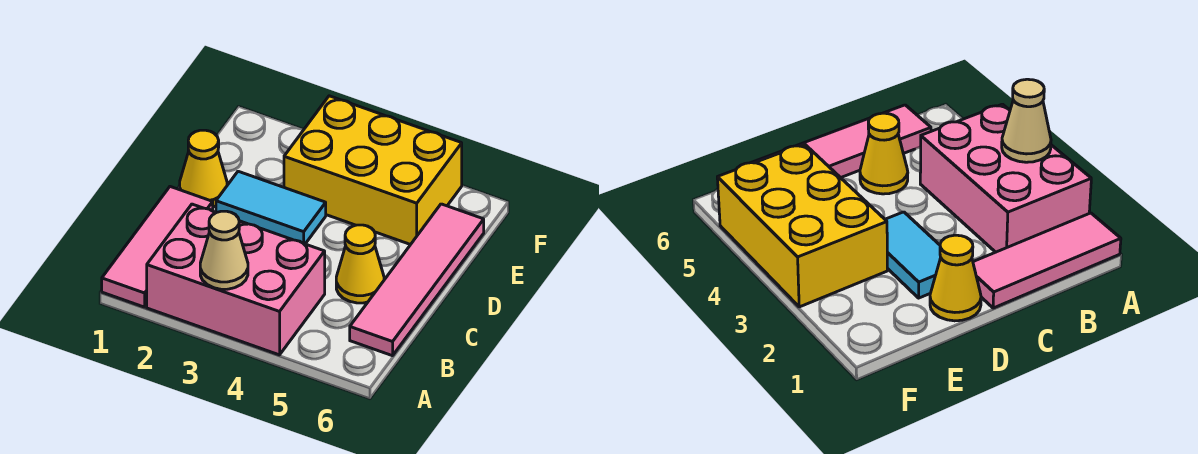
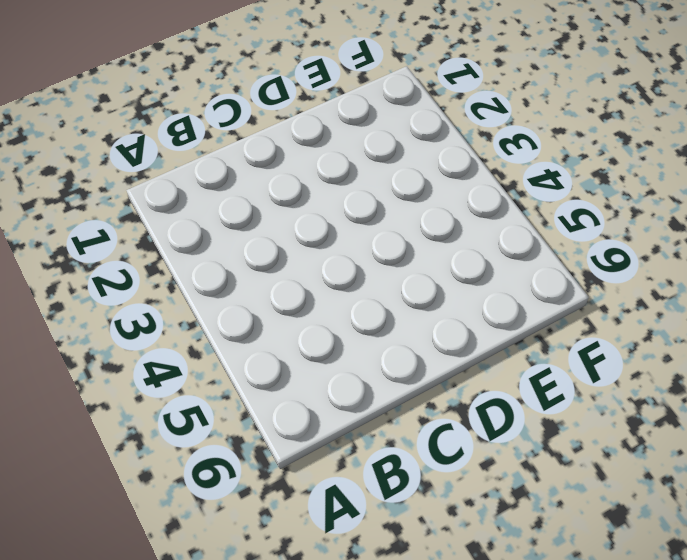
none -> pink tile A1:C1 level 1
none -> pink brick A2:B4 level 1

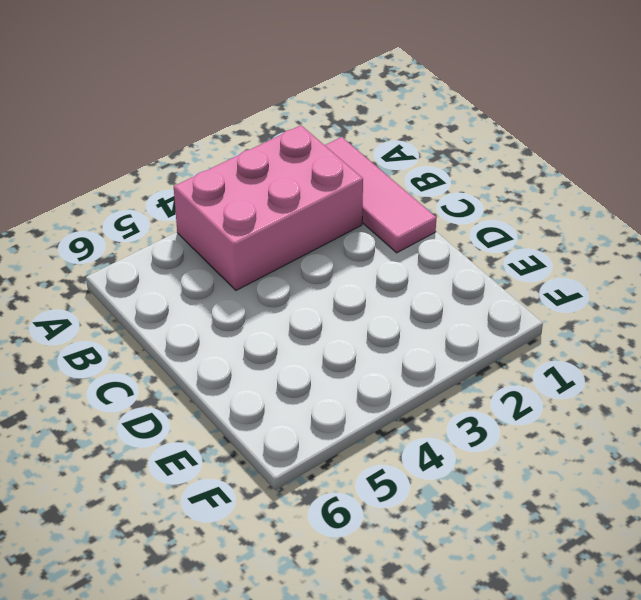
none -> pink tile B6:E6 level 1
none -> yellow cone C5 level 1

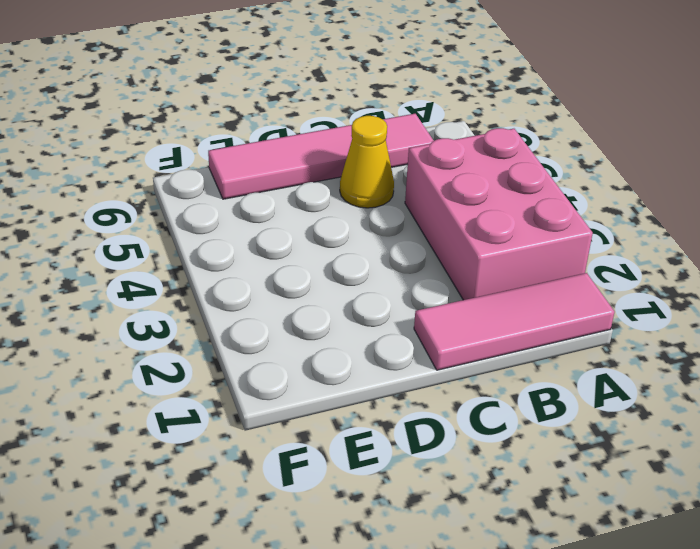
none -> yellow cone D1 level 1
none -> cyan tile D2:D3 level 1

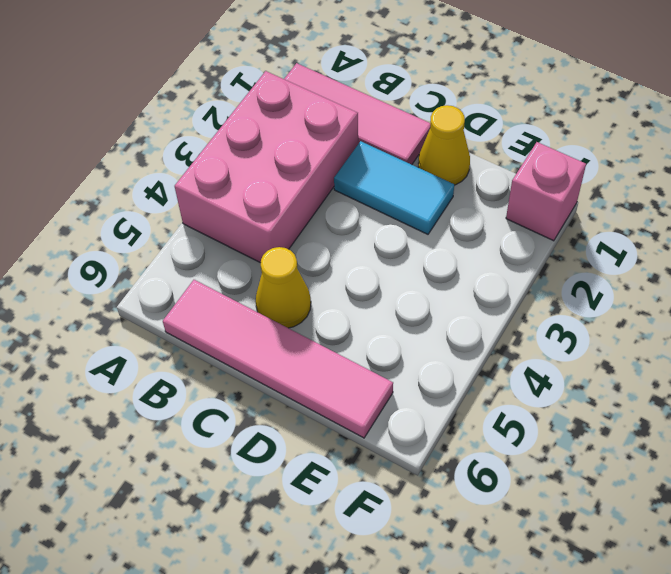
cyan tile C2:D2 level 1 -> cyan tile D2:D3 level 1
pink brick F1 level 1 -> none
none -> yellow brick E3:F5 level 1
none -> tan cone A3 level 2

